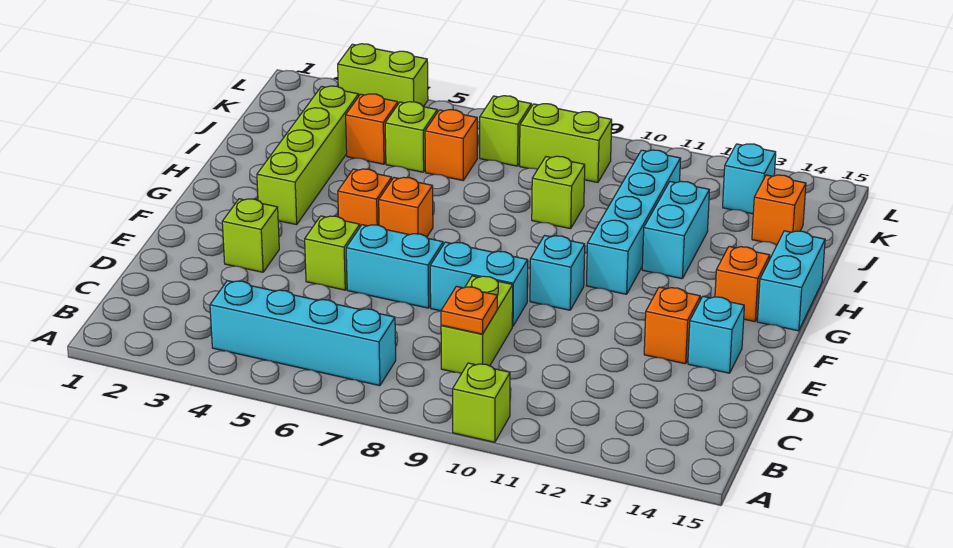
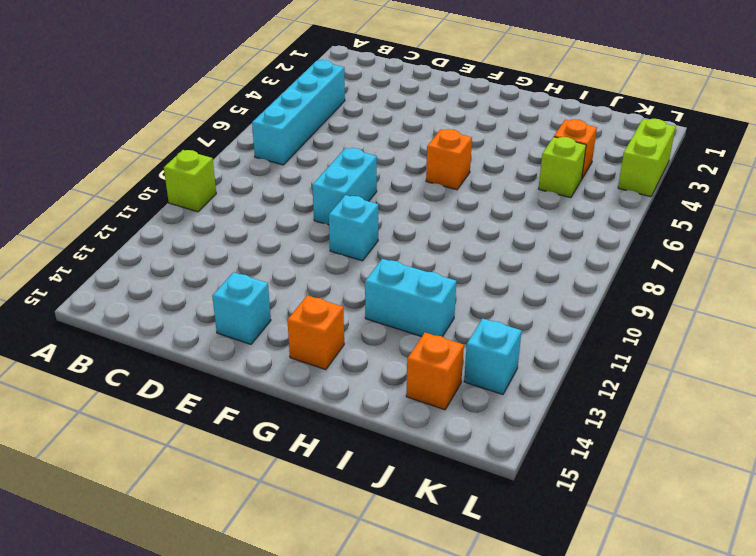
none -> lime brick C9:D9 level 1
none -> lime brick E3 level 1
none -> lime brick E5 level 1

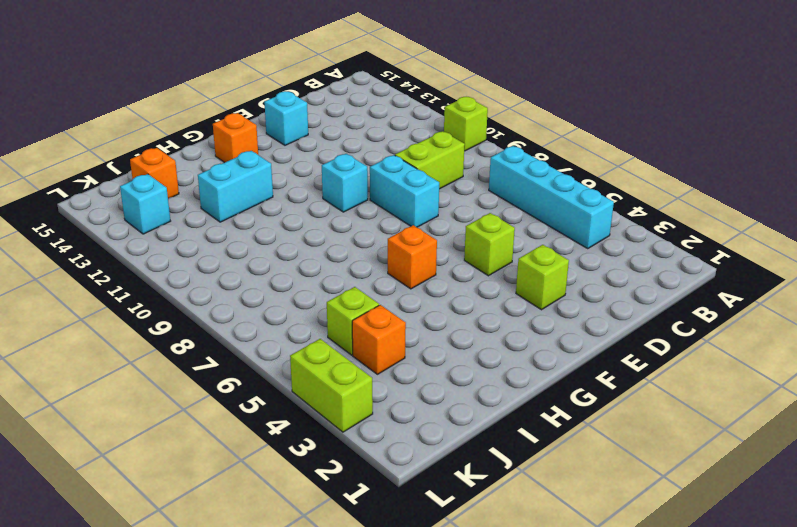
none -> cyan brick E6:E7 level 1
none -> orange brick E13 level 1
none -> lime brick G3:J3 level 1

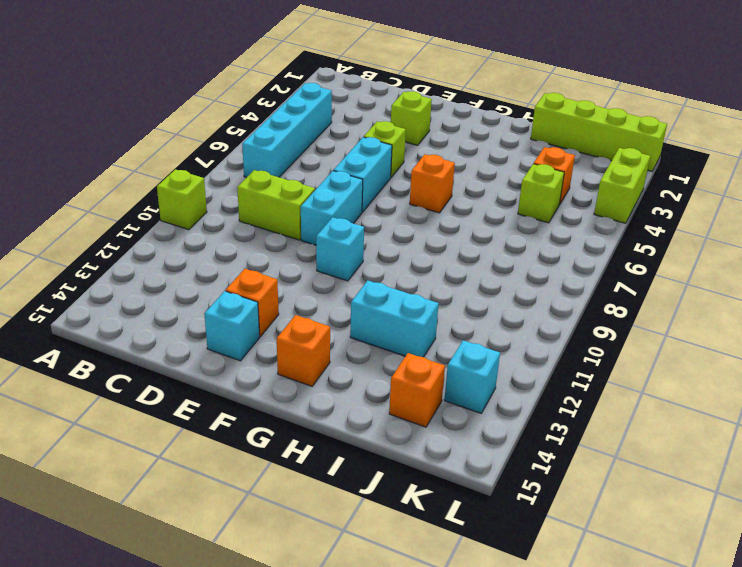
lime brick I1:L1 level 1 -> lime brick G3:J3 level 1
none -> orange brick G5 level 1
none -> cyan brick G11:J11 level 1
none -> cyan brick G15:H15 level 1

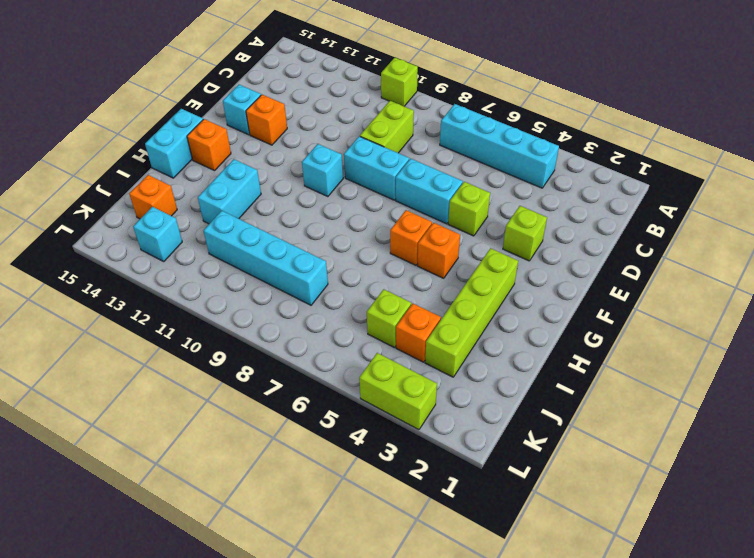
cyan brick J8:J11 level 1 -> cyan brick G11:J11 level 1
none -> lime brick I9 level 1
none -> orange brick J6 level 1
none -> lime brick K7 level 1

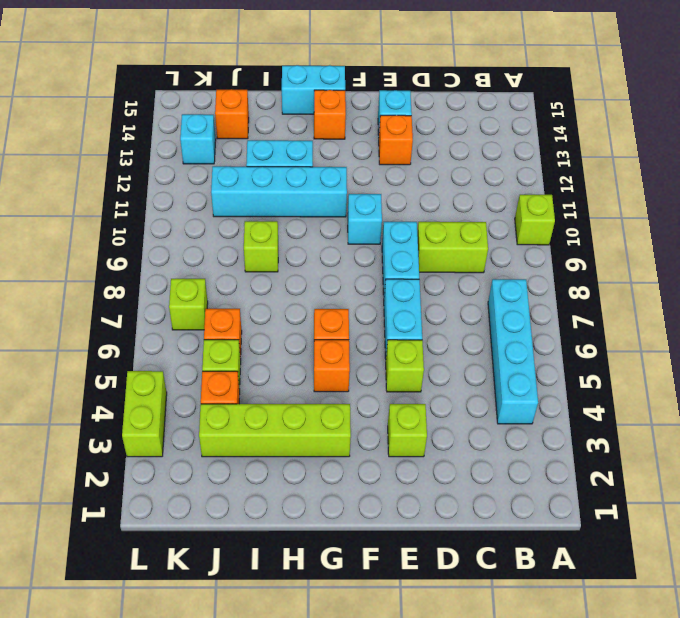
none -> lime brick K8:K9 level 1
none -> orange plate C9 level 2

